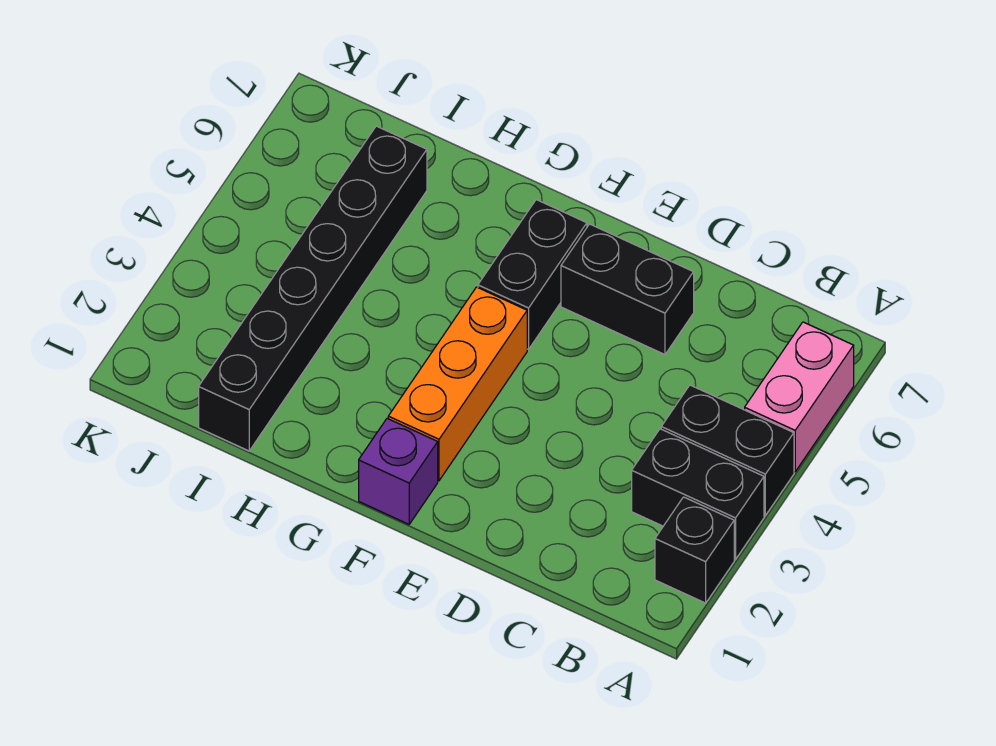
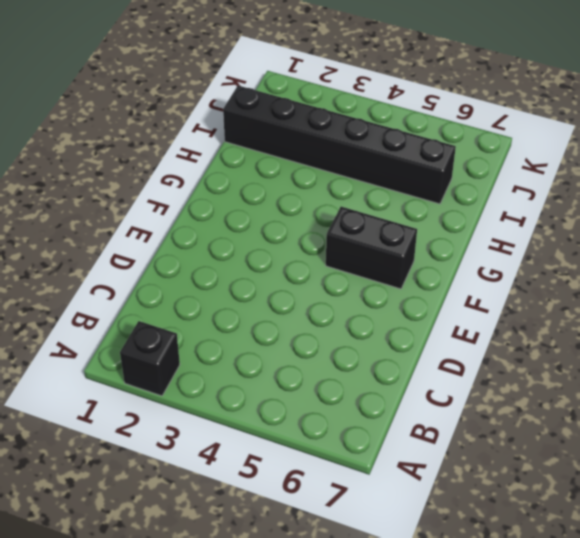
none -> black brick A3:B3 level 1
none -> black brick A4:B4 level 1

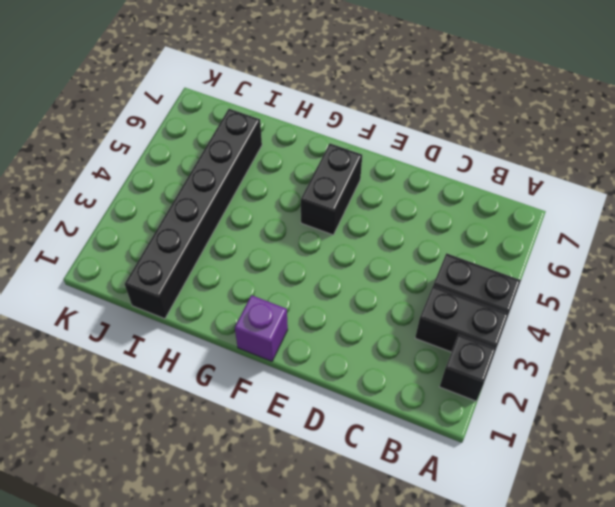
none -> pink brick A5:A6 level 1
none -> black brick D6:E6 level 1

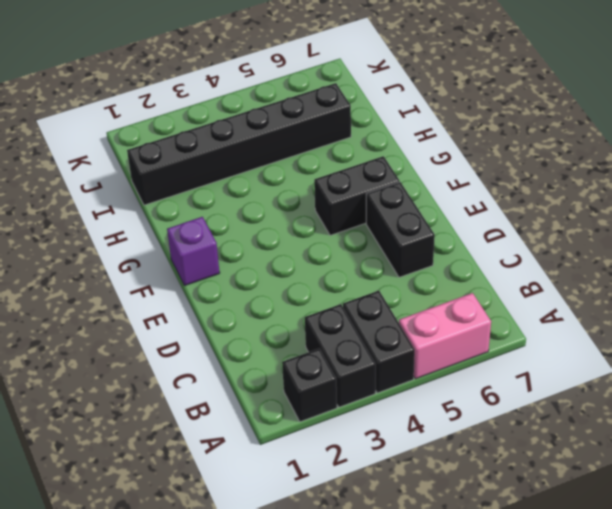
none -> orange brick F2:F4 level 1

